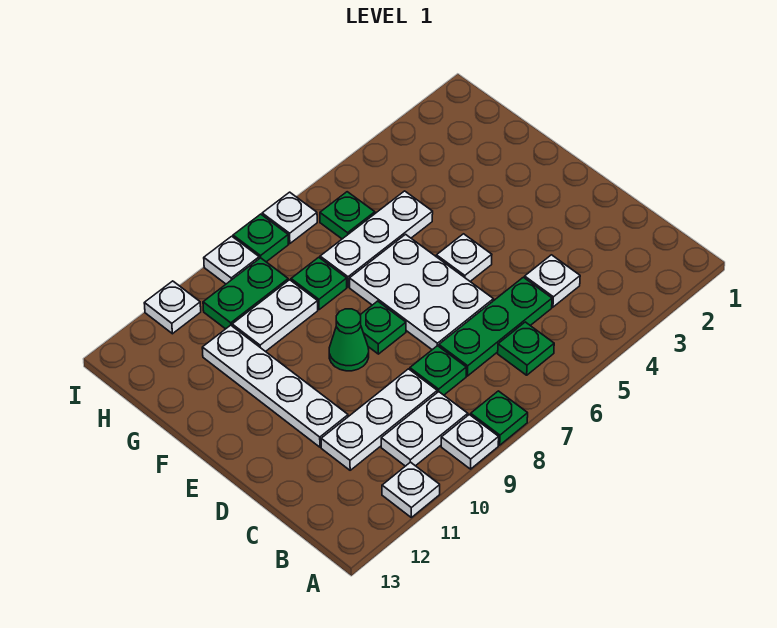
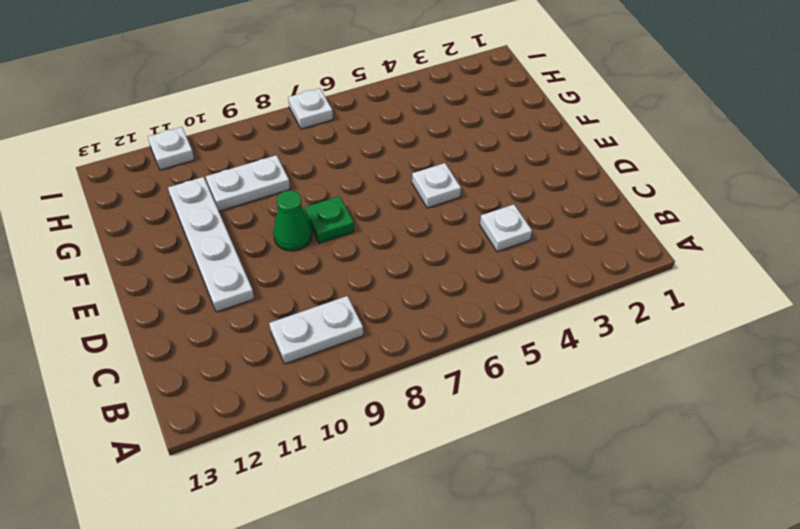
none -> green plate A8 level 1
none -> white plate A9 level 1
none -> white plate A11 level 1

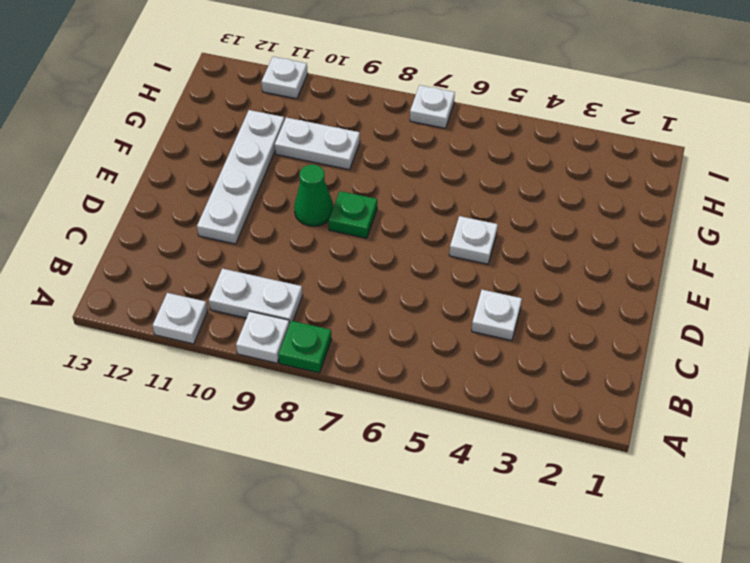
none -> green plate B6 level 1
none -> green plate C5:C7 level 1
none -> green plate C8 level 1

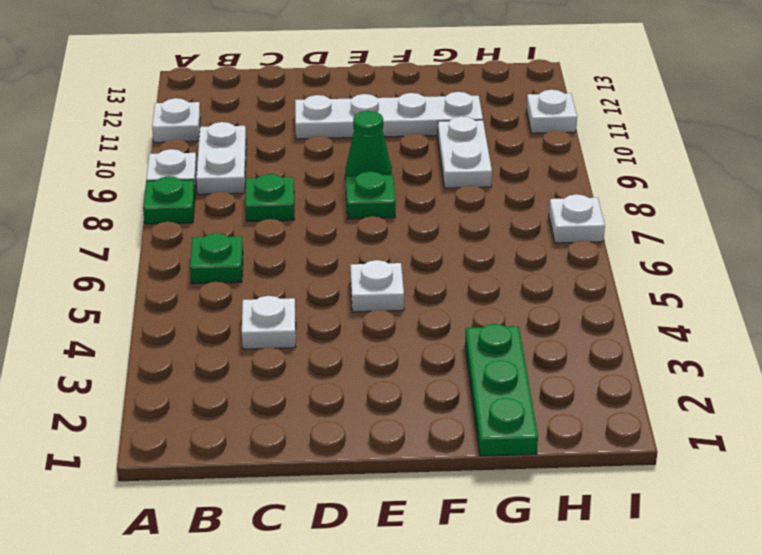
green plate G1:G3 level 1 -> green plate C5:C7 level 1
none -> white plate C9:C11 level 1
none -> white plate D6:F7 level 1
none -> white plate G5:G7 level 1

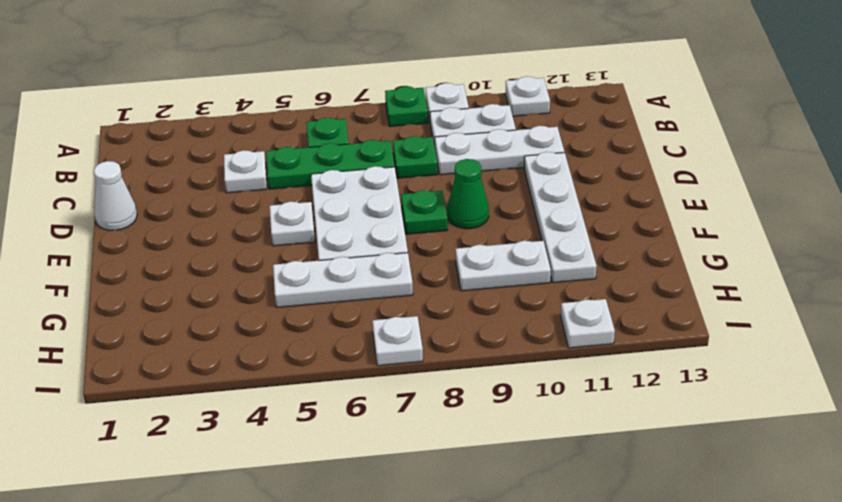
white cone D1 level 1 -> none
none -> green plate G8 level 1
none -> green plate H6 level 1
none -> green plate H9:H10 level 1

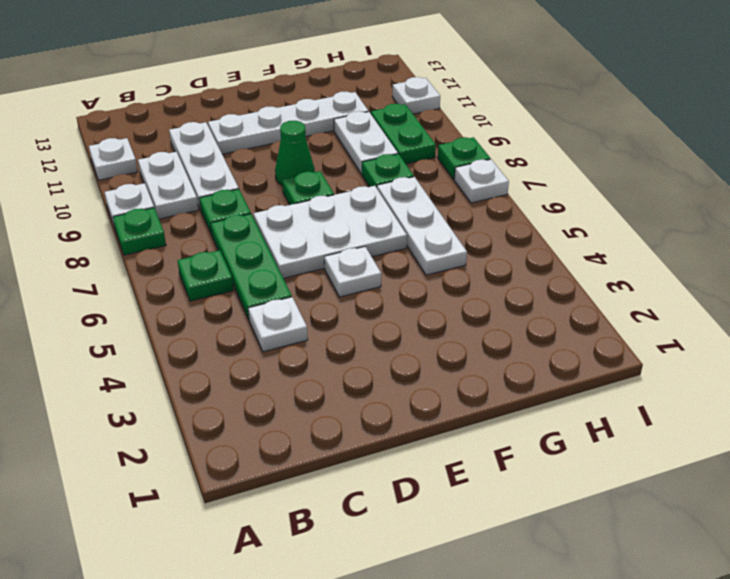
none -> green plate H6 level 1
none -> white plate I9 level 1

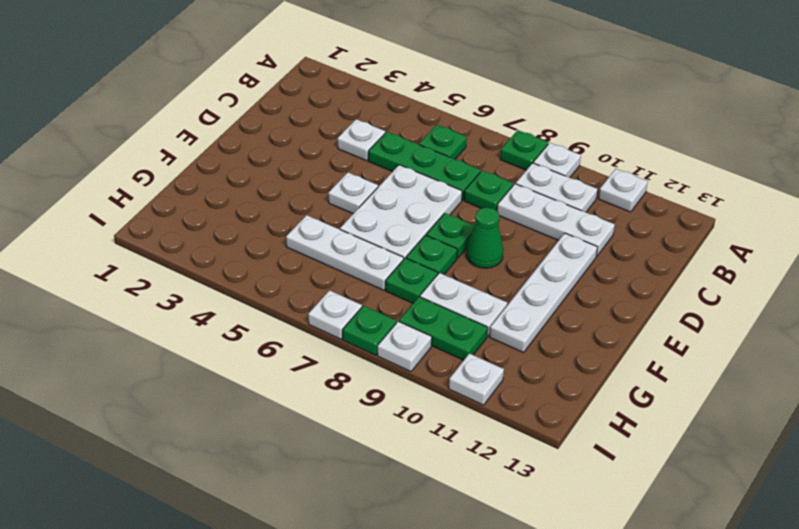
green plate F8 level 1 -> green plate H6 level 1

